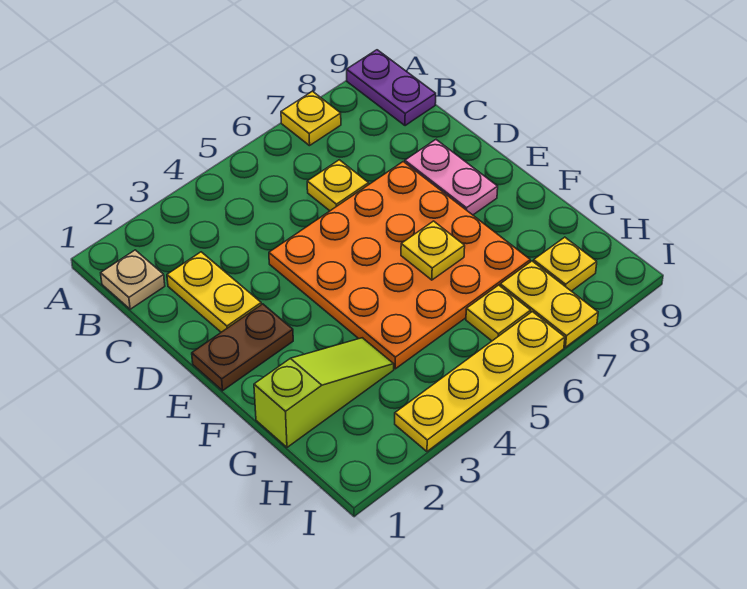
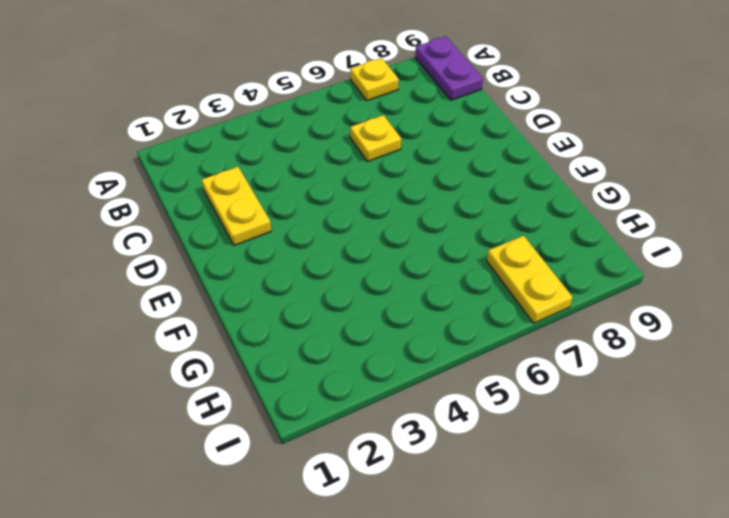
none -> tan plate B1 level 1
none -> orange plate D4:G7 level 1
none -> pink plate D8:E8 level 1

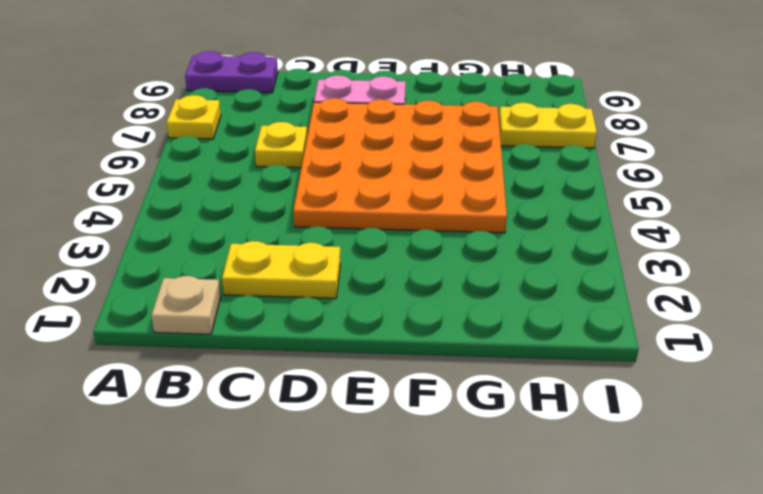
none -> brown plate E1:E2 level 1
none -> lime slope G1:G3 level 1 top 1
none -> yellow plate H6 level 1

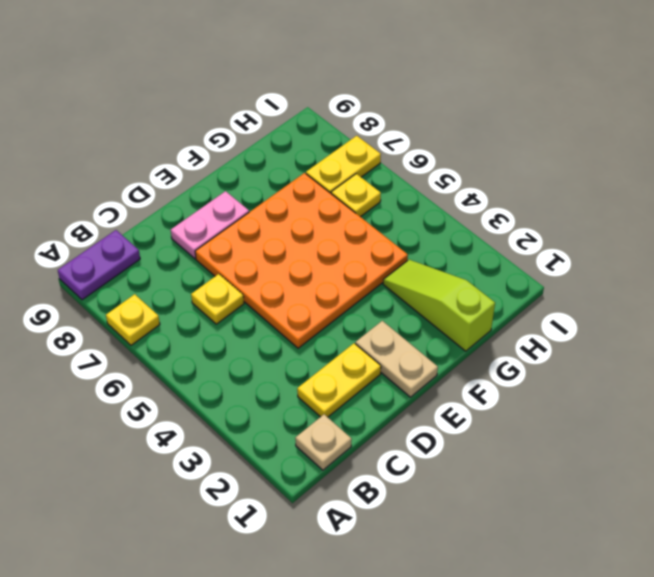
tan plate E1:E2 level 1 -> brown plate E1:E2 level 1
none -> yellow plate H8 level 1
none -> yellow plate I3:I6 level 1
none -> yellow plate F6 level 2

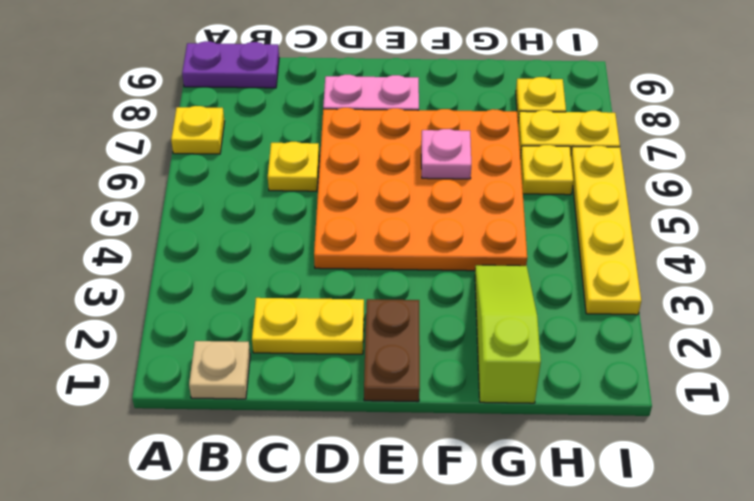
pink plate F6 level 2 -> yellow plate F6 level 2

